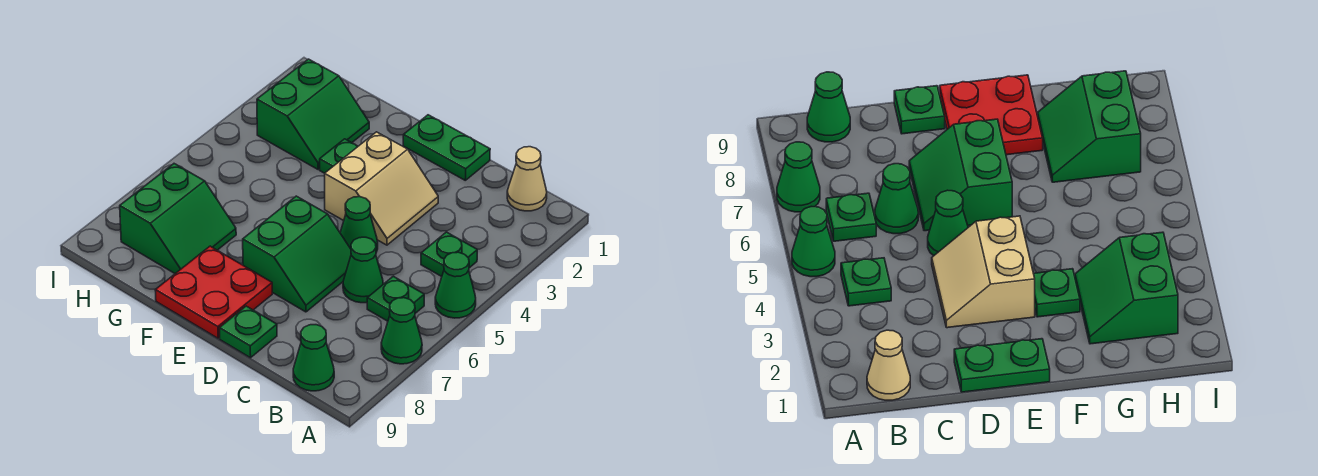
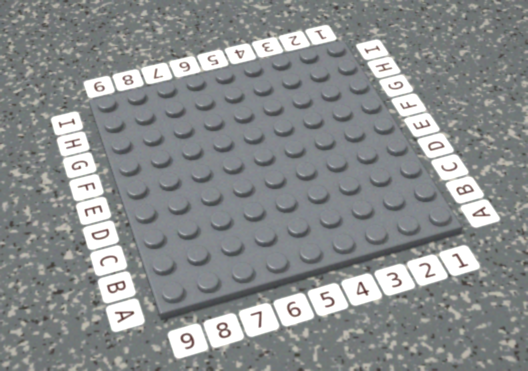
none -> green cone A5 level 1
none -> green cone A7 level 1
none -> tan cone B1 level 1

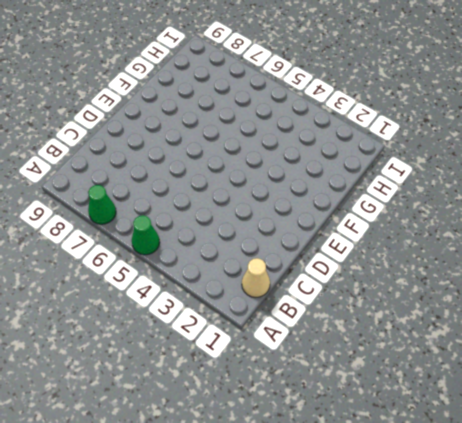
none -> green plate B4 level 1
none -> green plate B6 level 1
none -> green cone B9 level 1

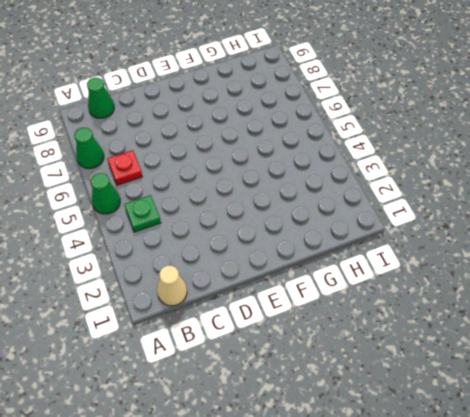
red plate B6 level 1 -> green plate B6 level 1
none -> green cone C6 level 1
none -> green plate D1:E1 level 1
none -> tan slope D3:E4 level 1 top E

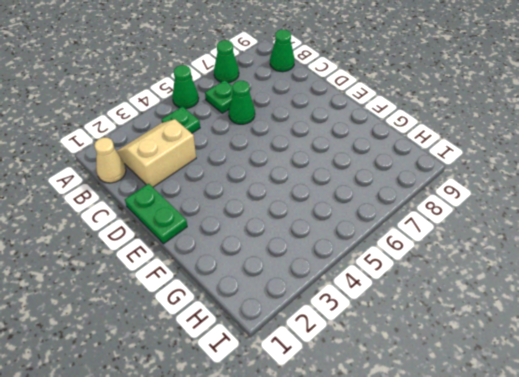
tan slope B2:C3 level 1 top C -> tan slope D3:E4 level 1 top E
none -> green cone D5 level 1
none -> green slope D6:E7 level 1 top E
none -> green plate D9 level 1

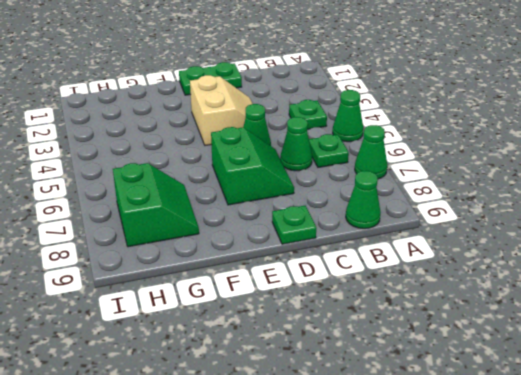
none -> tan cone B1 level 1
none -> red plate E8:F9 level 1
none -> green plate F3 level 1

